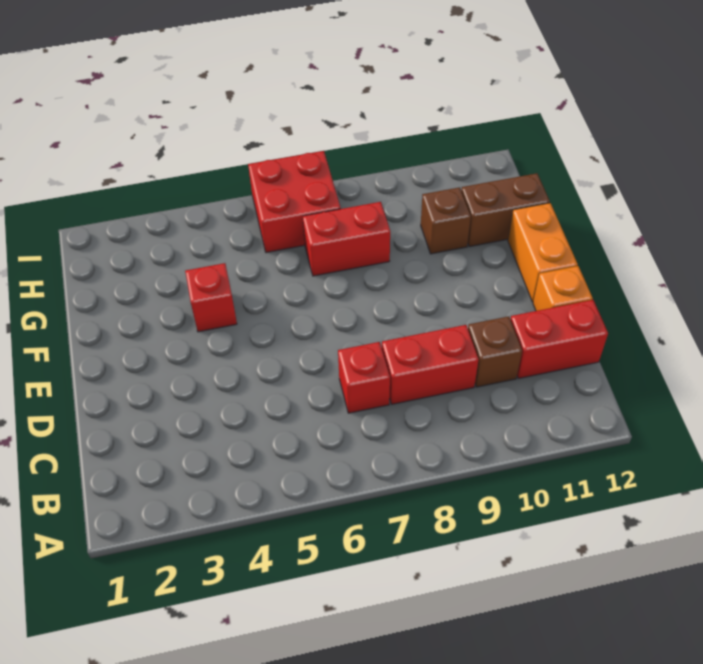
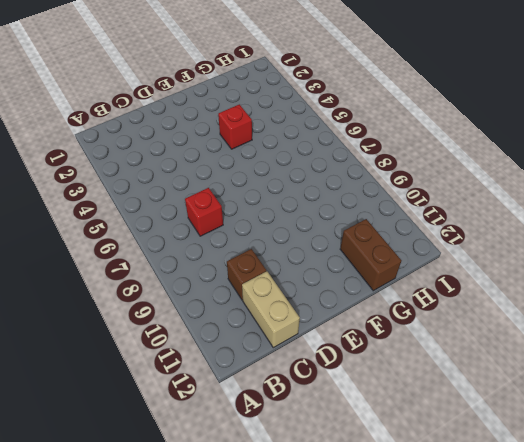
tan brick C11:C12 level 1 -> red brick C11:C12 level 1
none -> red brick C8:C9 level 1
none -> orange brick D12 level 1

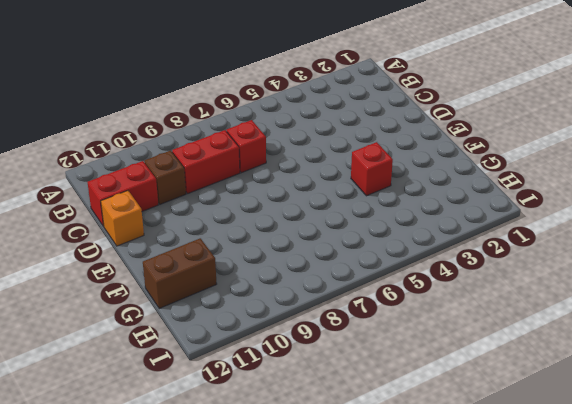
none -> orange brick E12:F12 level 1
none -> red brick G7:G8 level 1

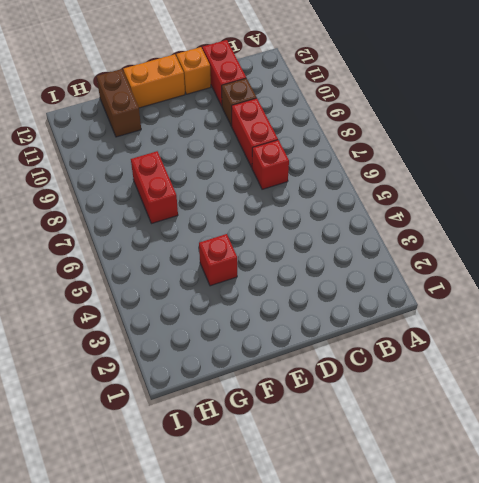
none -> brown brick G10 level 1
none -> red brick H6:I7 level 1

